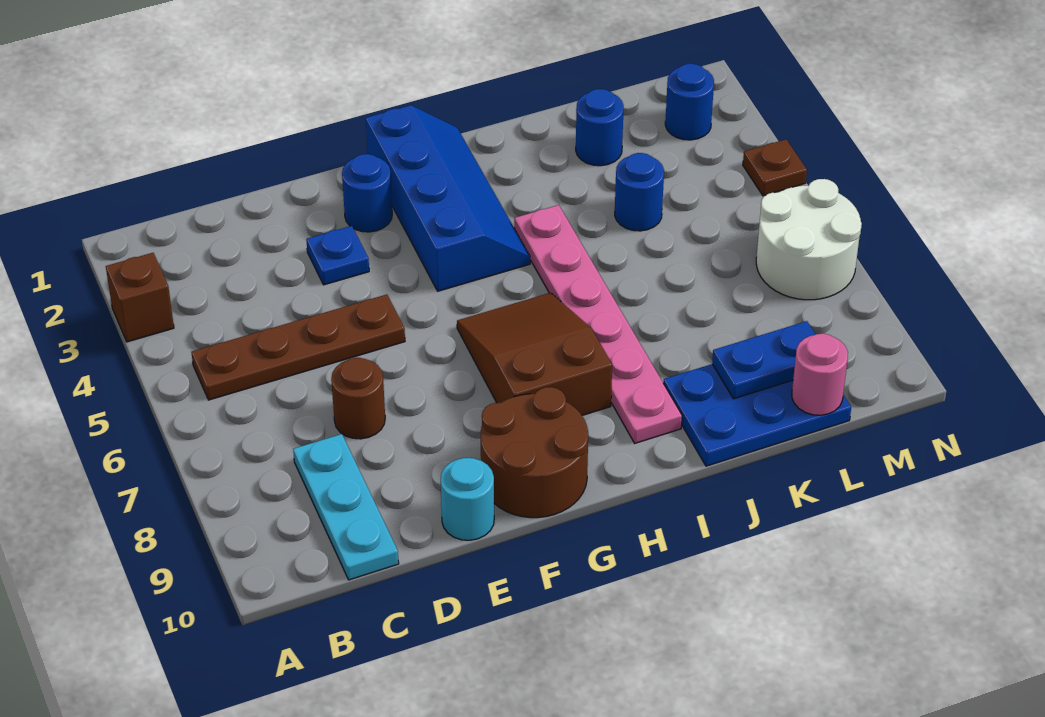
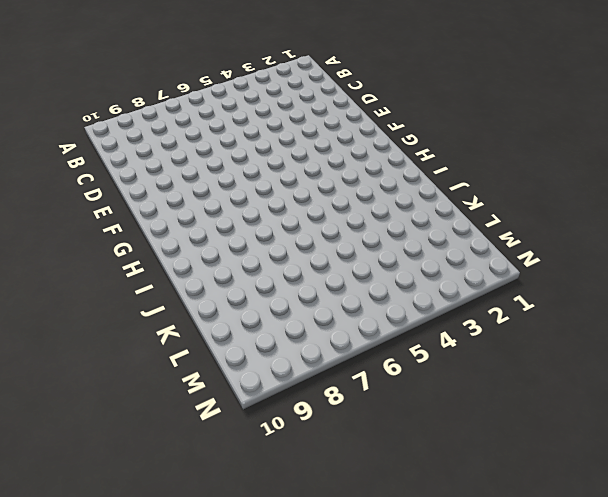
none -> brown brick A3 level 1
none -> brown plate B5:E5 level 1
none -> cyan plate C8:C10 level 1

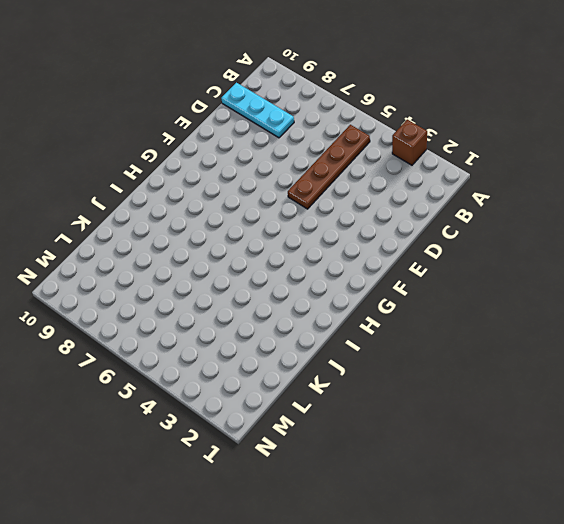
none -> brown round brick D7 level 1
none -> blue plate E3 level 1
none -> cyan round brick E10 level 1

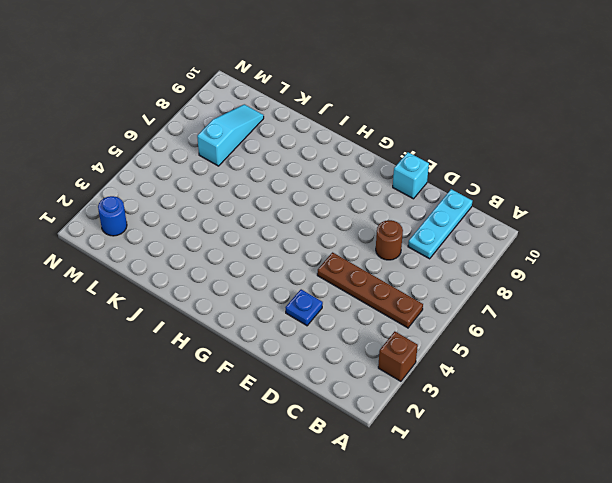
cyan brick E10 level 1 -> cyan round brick E10 level 1
cyan slope L7:L9 level 1 top 7 -> blue plate J9:L10 level 1
none -> blue round brick F2 level 1
none -> brown round brick F9:G10 level 1
none -> blue slope G1:H4 level 1 top G

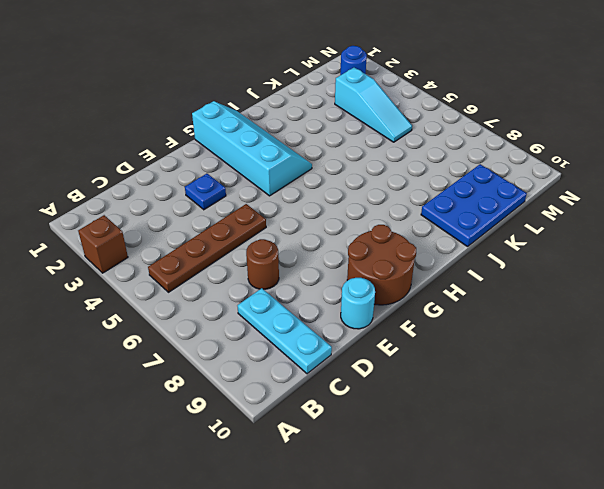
cyan slope G1:H4 level 1 top G -> blue slope G1:H4 level 1 top G
cyan slope L3:L5 level 1 top 3 -> none
none -> blue round brick F2 level 1
none -> brown slope G6:H8 level 1 top 8
none -> pink plate I4:I9 level 1

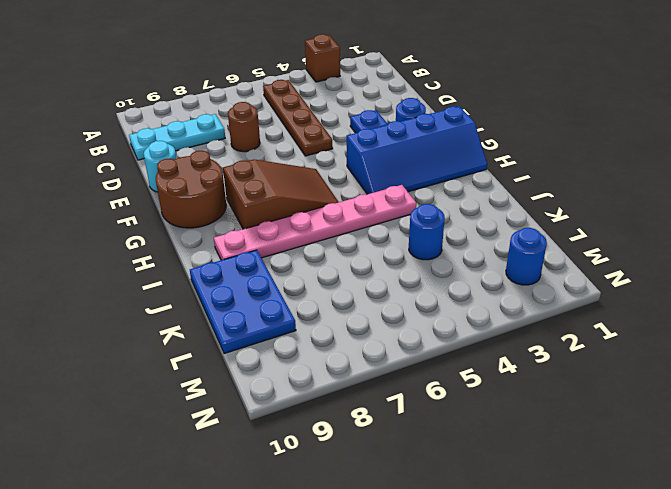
none -> blue round brick K2 level 1
none -> white round brick M6:N7 level 1
none -> brown plate N4 level 1

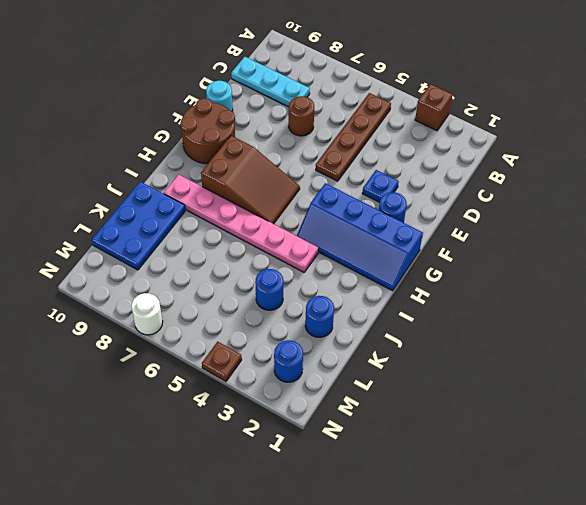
white round brick N7 level 1 -> white round brick M6:N7 level 1
none -> blue plate K9:L9 level 2
none -> pink round brick L10 level 2

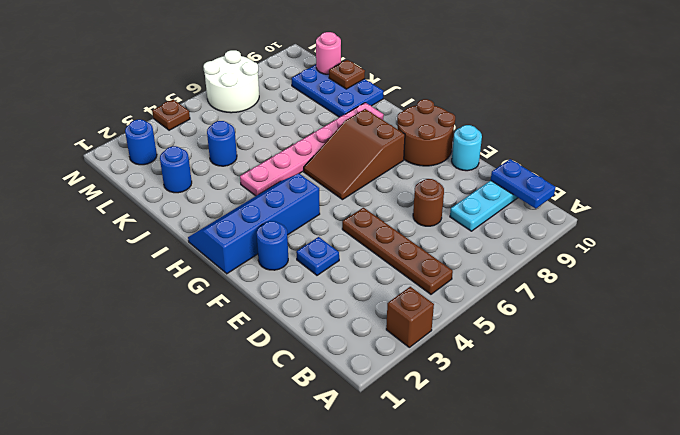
blue plate B10:C10 level 2 -> blue plate K9:L9 level 2
brown plate K10 level 2 -> none

